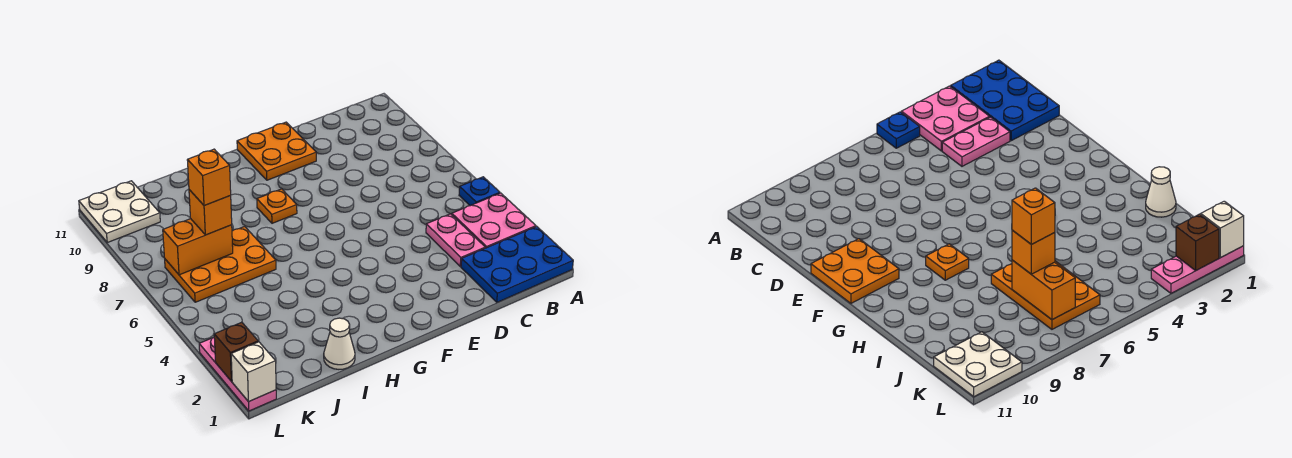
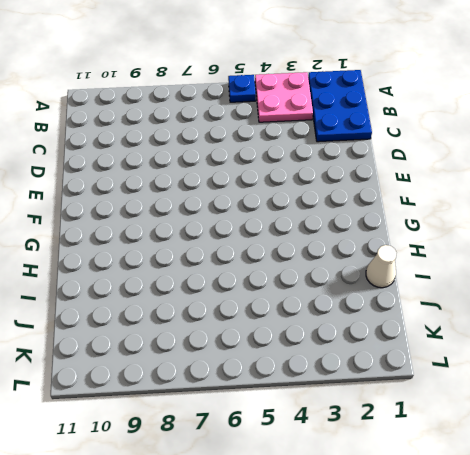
none -> pink plate C3:C4 level 1
none -> orange plate E10:F11 level 1
none -> orange plate G8 level 1

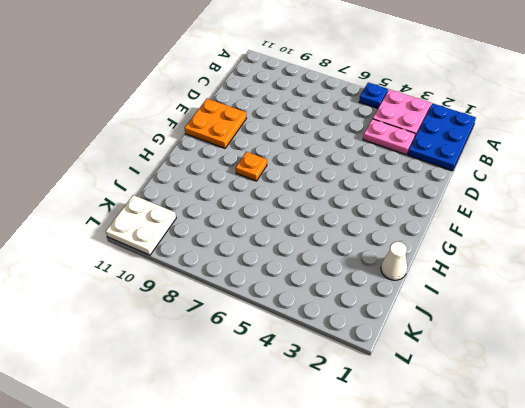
none -> orange plate I6:K7 level 1
none -> pink plate L1:L3 level 1
none -> orange brick J7:K7 level 2

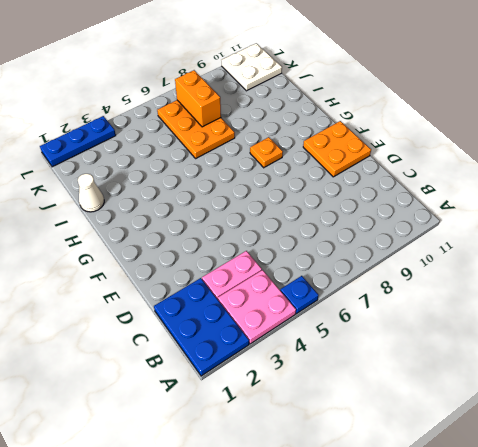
blue plate L1:L3 level 1 -> pink plate L1:L3 level 1
none -> white brick L1 level 2
none -> brown brick L2 level 2
none -> orange brick J7 level 3

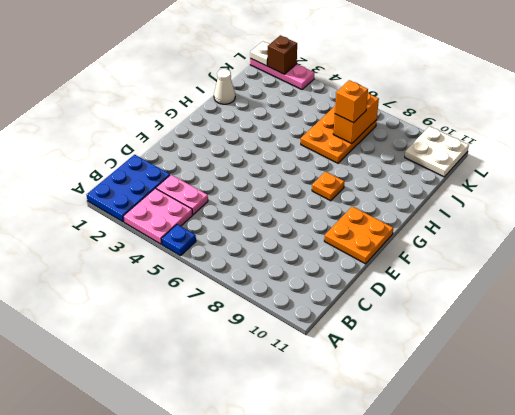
white plate L1 level 2 -> white brick L1 level 2
none -> orange brick J7 level 4

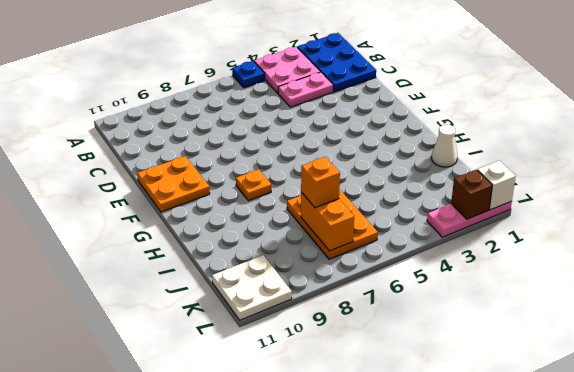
none -> orange brick J7 level 4

